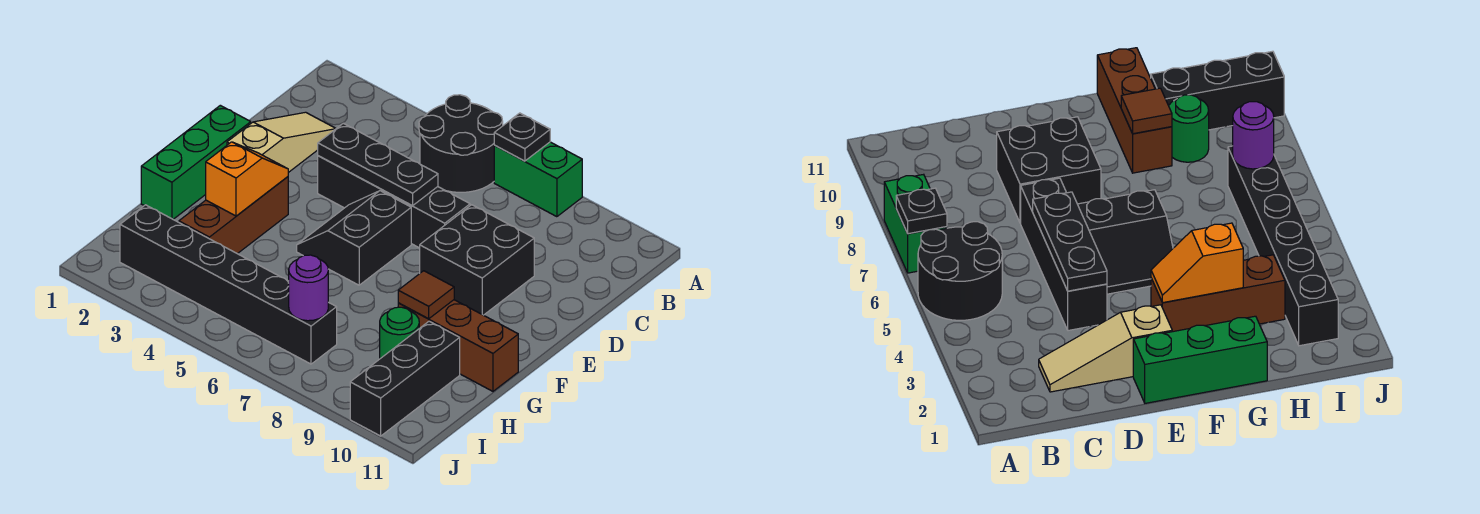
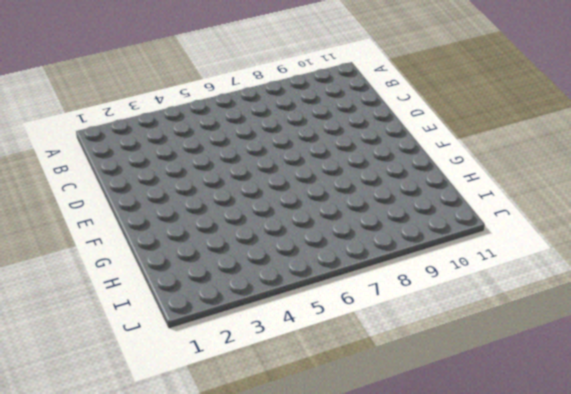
none -> black round brick A5:B6 level 1
none -> green brick A7:A8 level 1
none -> tan slope C2:E2 level 1 top E

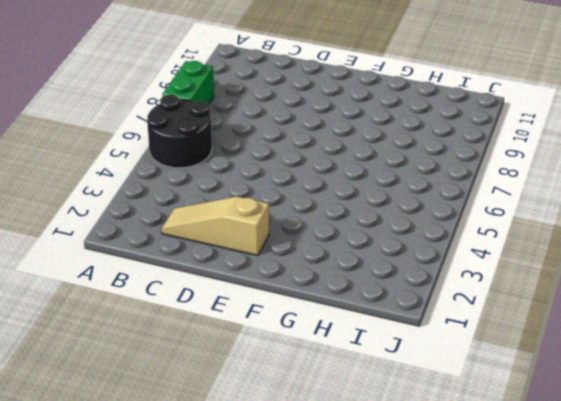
none -> black brick D4:D7 level 1
none -> black brick D8:E9 level 1
none -> green brick E1:G1 level 1

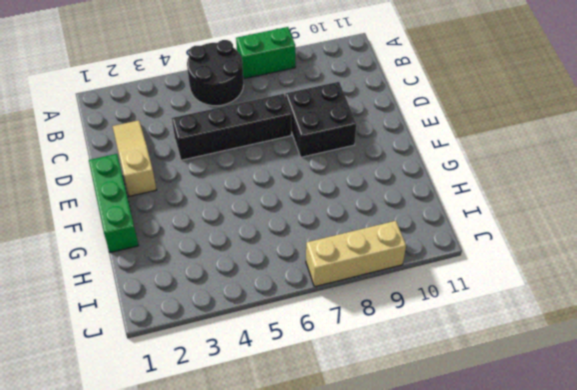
tan brick J7:J9 level 1 -> none
none -> black slope E5:F6 level 1 top 6
none -> brown brick F3:H3 level 1
none -> brown brick G9:G11 level 1

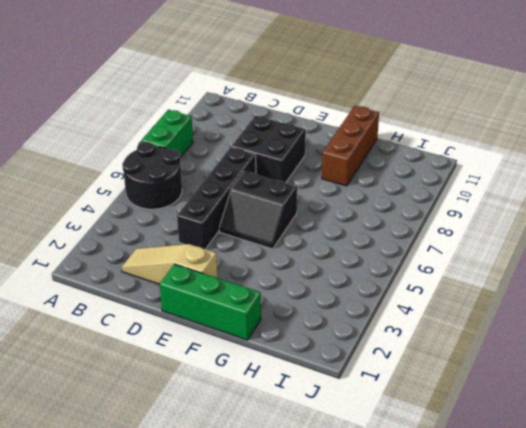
none -> brown brick F3:H3 level 1
none -> green round brick H9 level 1
none -> black brick H10:J10 level 1

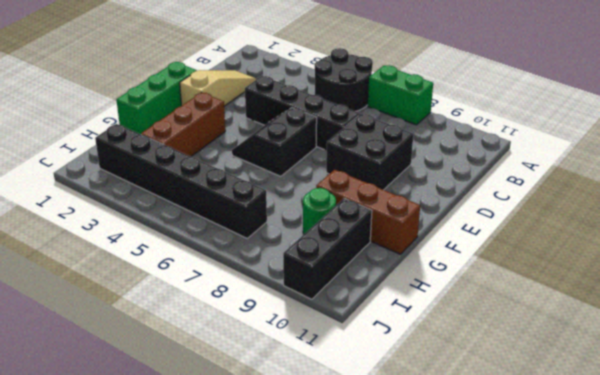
none -> black plate A7 level 2
none -> black plate D4:D6 level 2
none -> orange slope F3:G3 level 2 top G

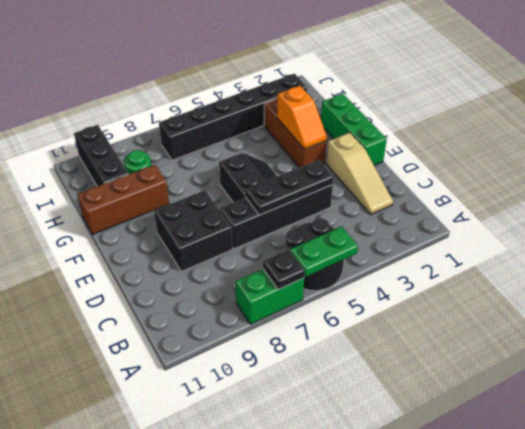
green plate A5:A6 level 2 -> none
none -> brown tile G9 level 2
none -> purple round brick I7 level 2

